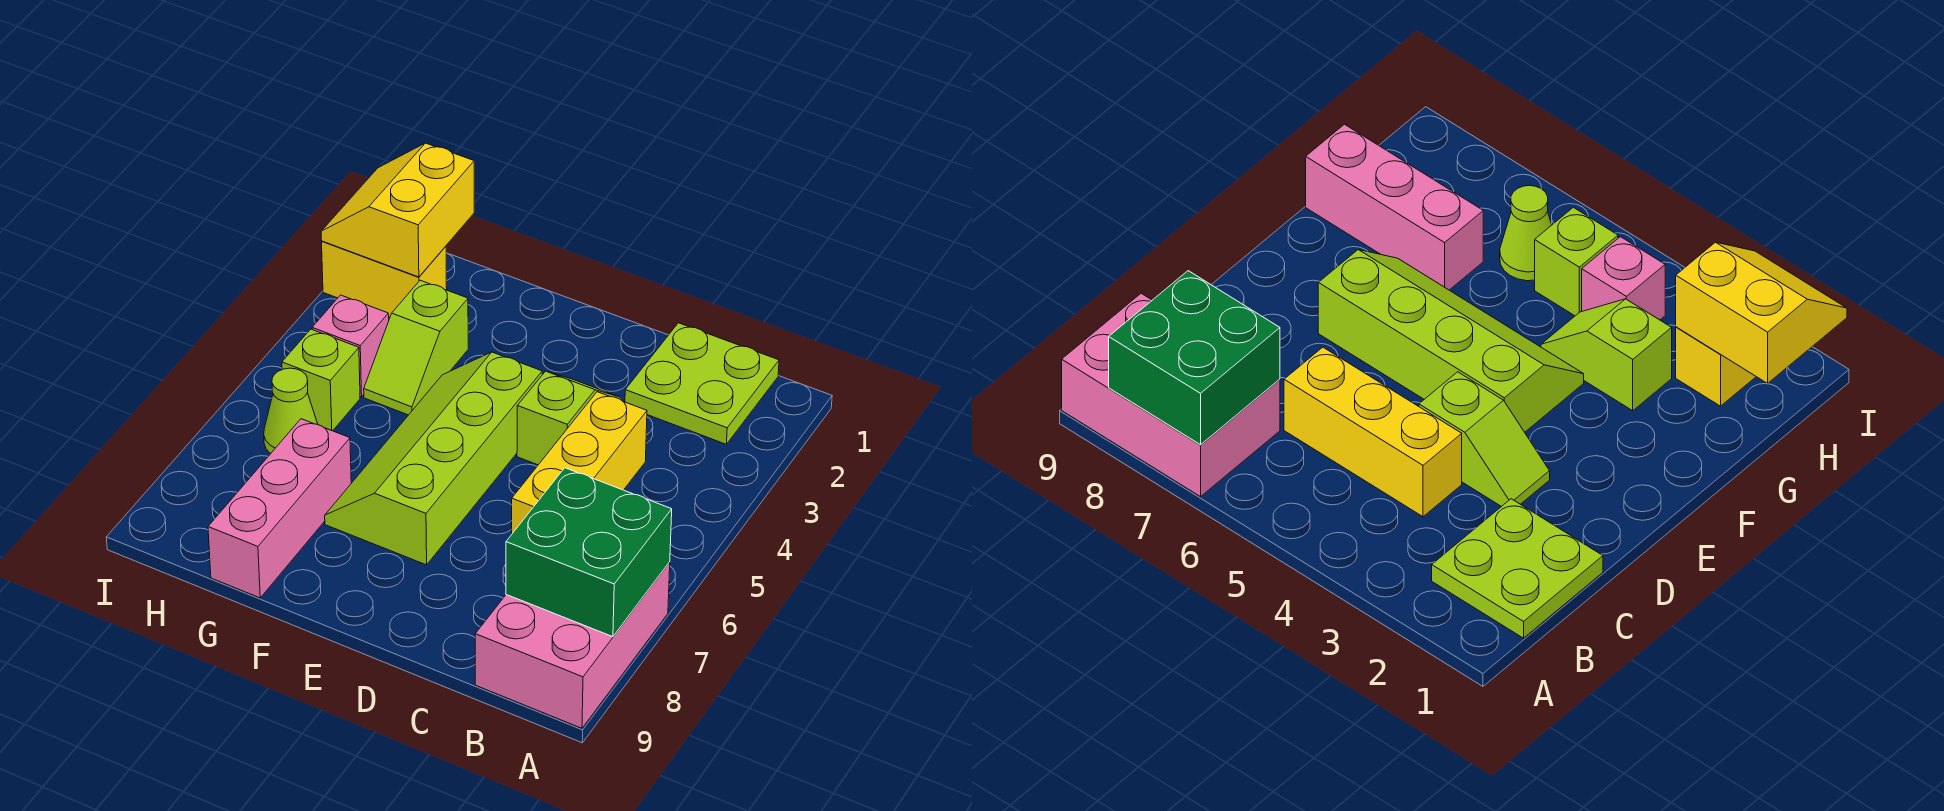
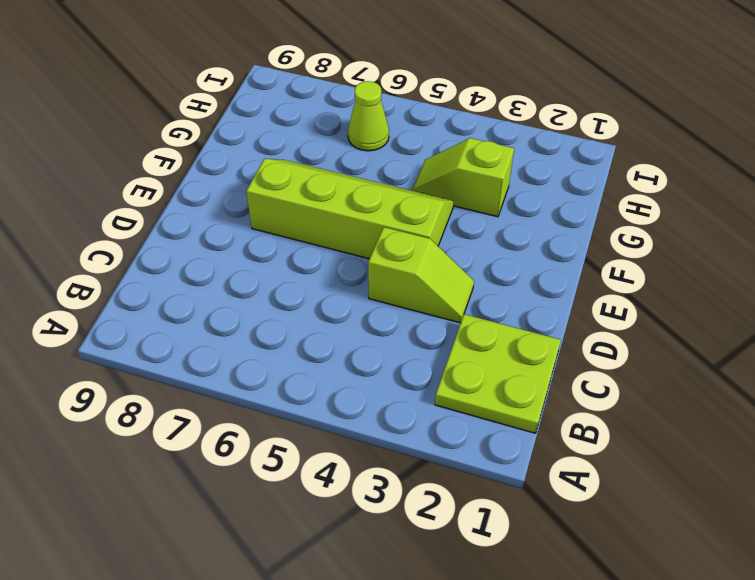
none -> pink brick A7:B9 level 1
none -> yellow brick C4:C6 level 1
none -> pink brick G7:G9 level 1

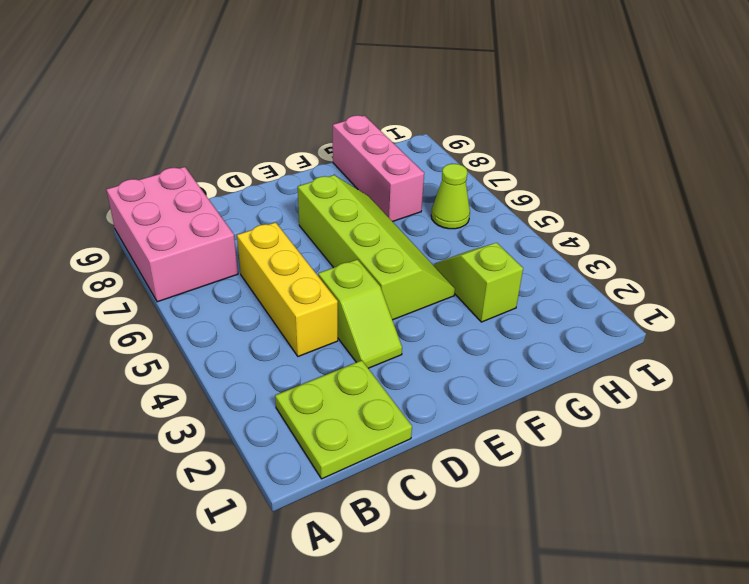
none -> yellow brick H2:I2 level 1
none -> pink brick H4 level 1
none -> lime brick H5 level 1

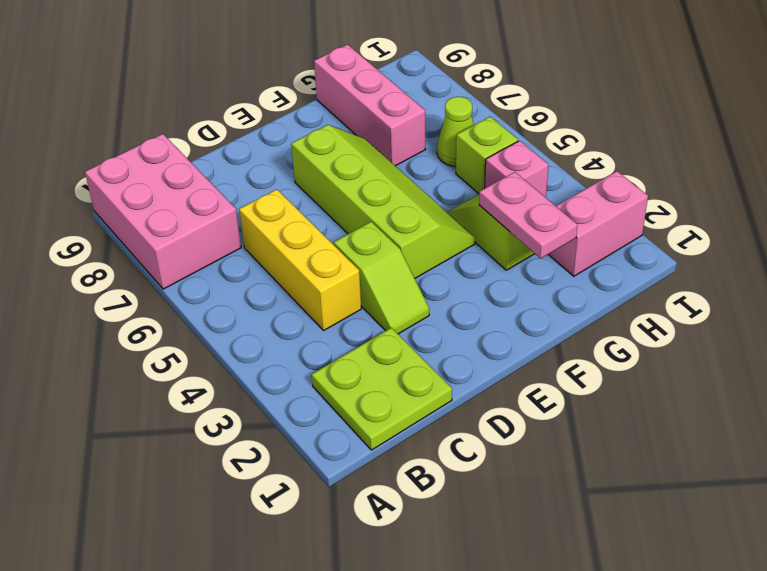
pink plate G2:G3 level 2 -> none
pink brick H2:I2 level 1 -> yellow brick H2:I2 level 1
none -> green brick A7:B8 level 2
none -> yellow slope H1:I2 level 2 top H

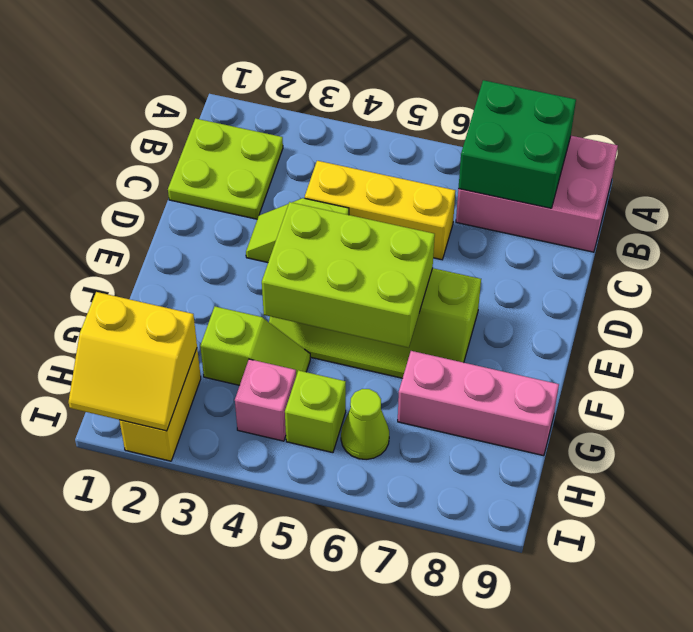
lime brick E4:F6 level 2 -> none

